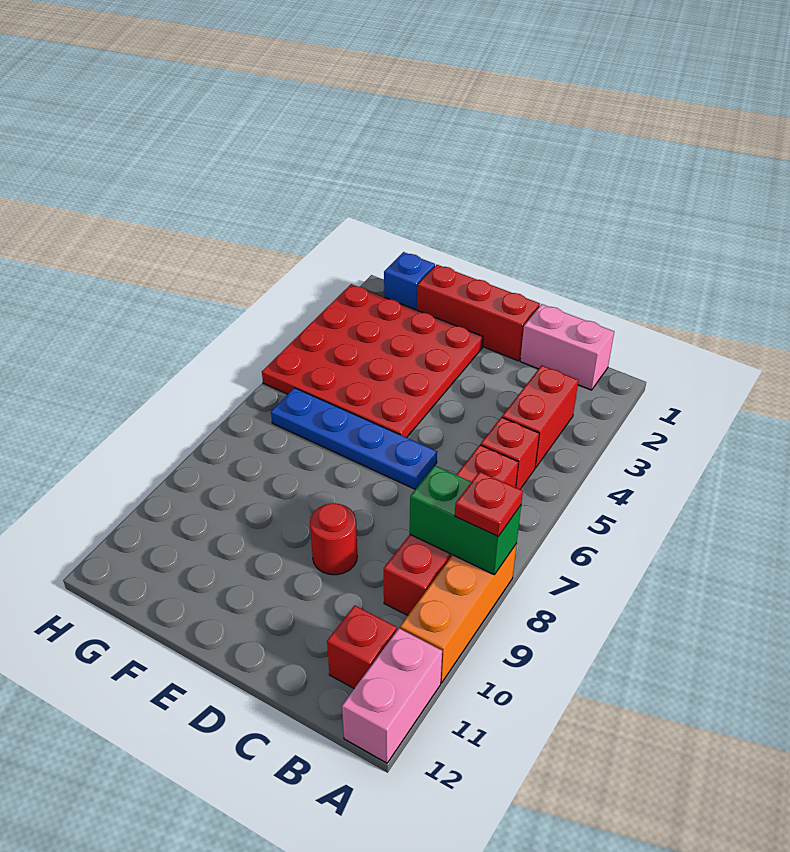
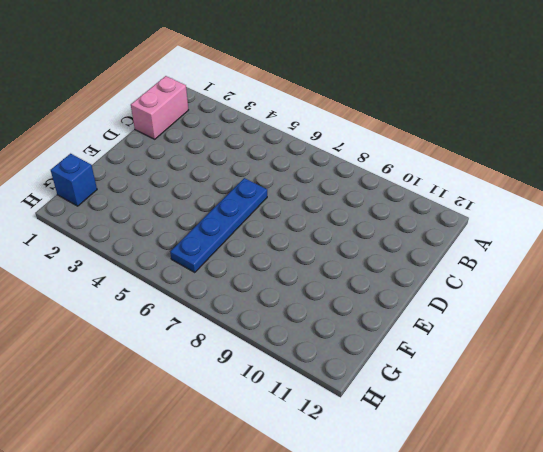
none -> orange brick A8:A10 level 1
none -> pink brick A11:A12 level 1
none -> red brick B3:B4 level 1

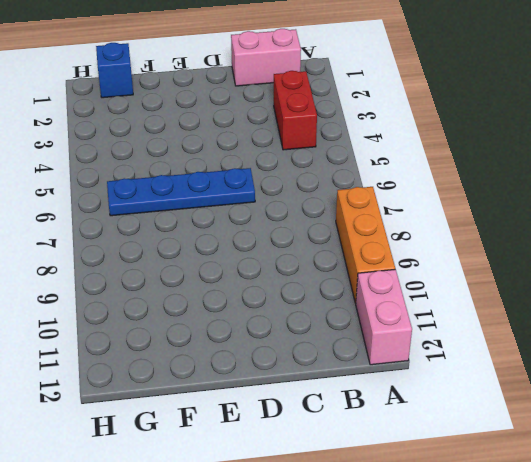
none -> red brick B5 level 1
none -> red brick B6:B9 level 1
none -> red brick B11 level 1

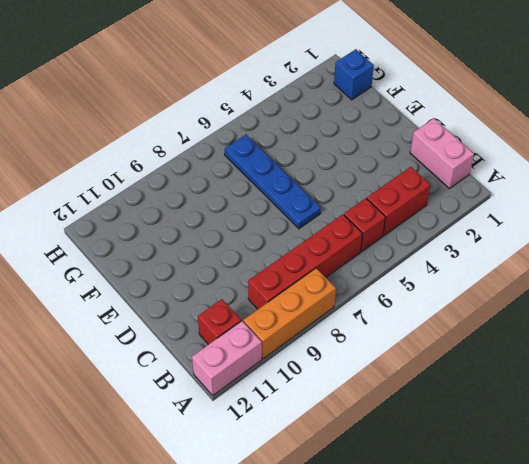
none -> red brick D1:F1 level 1
none -> red round brick D9 level 1
none -> red plate E2:H5 level 1

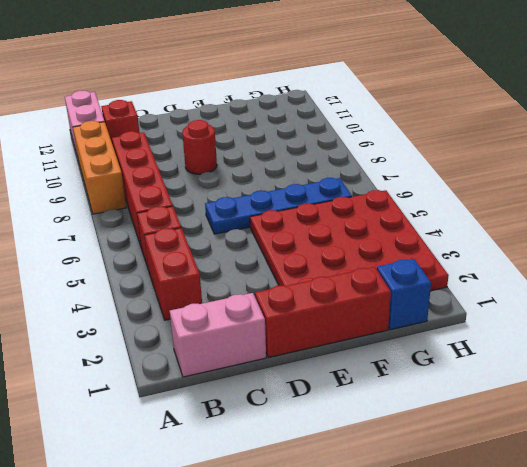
none -> green brick A8:B8 level 2
none -> red plate A8 level 3

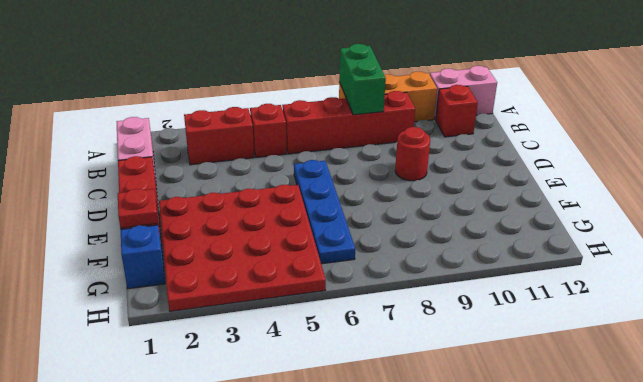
red plate F1 level 2 -> red plate A8 level 3

